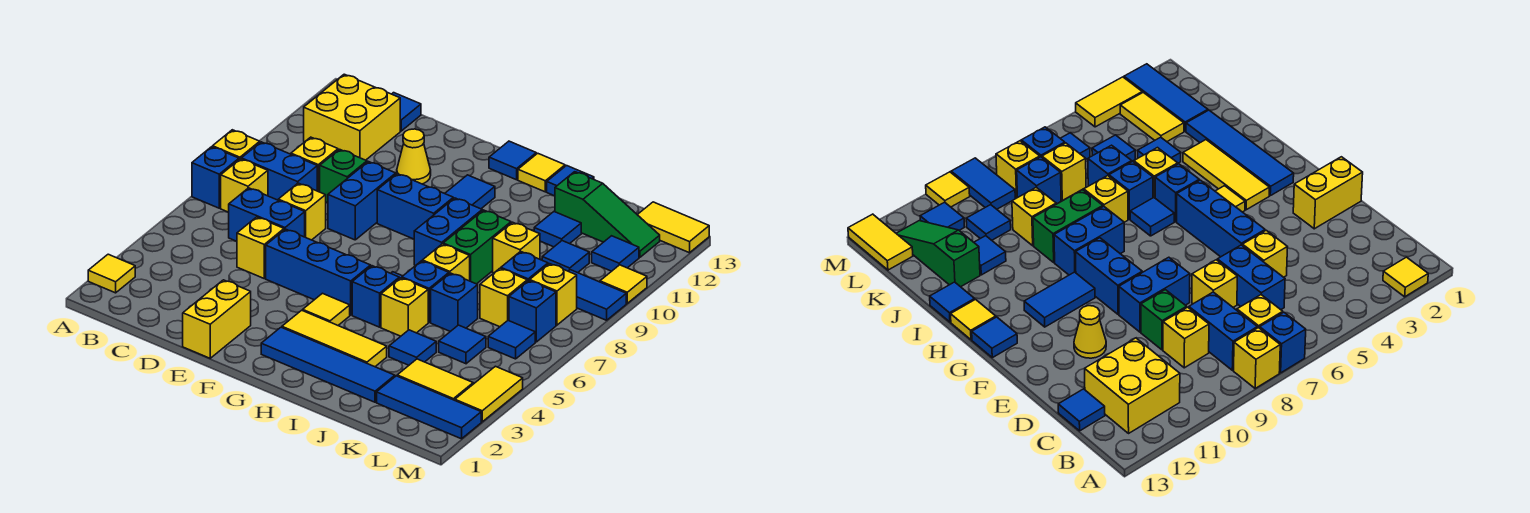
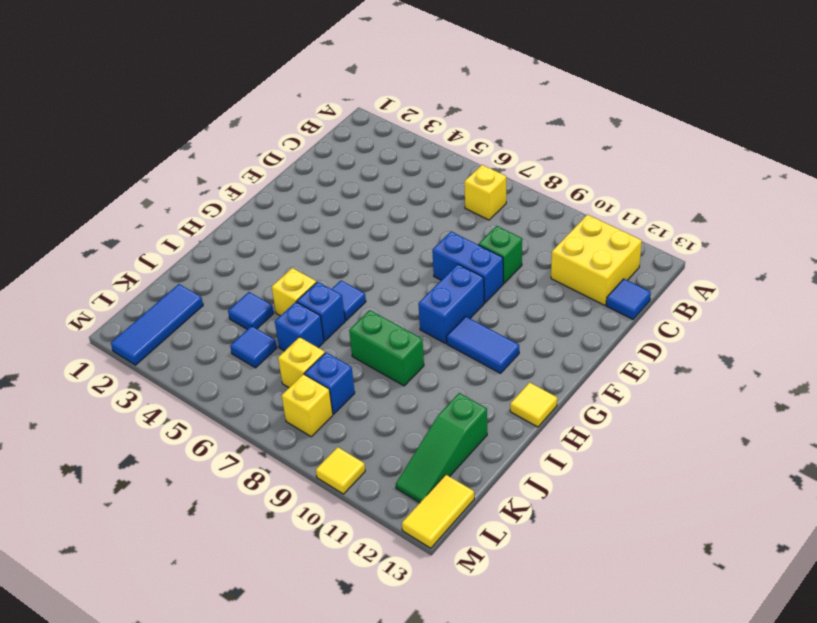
none -> yellow tile A2 level 1
none -> blue brick A7 level 1
none -> yellow brick A8 level 1
none -> blue brick B8:C8 level 1

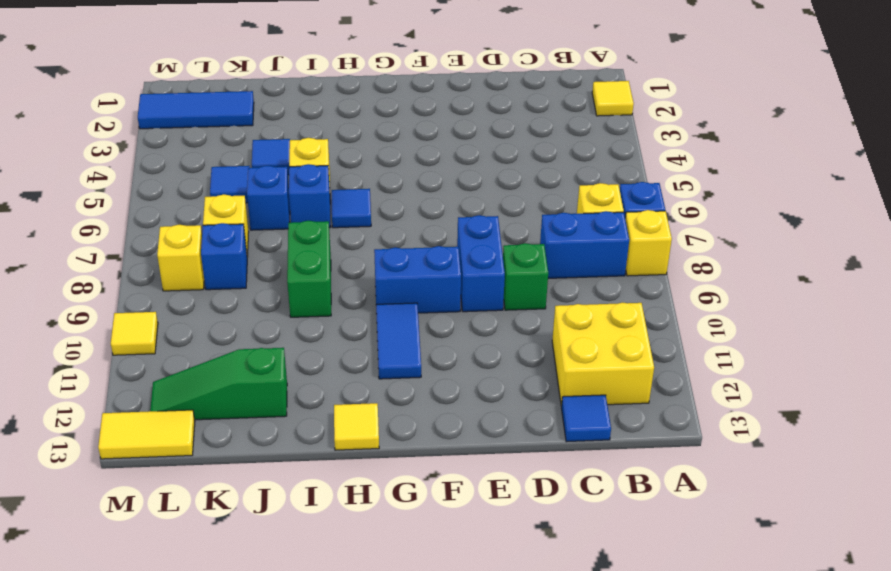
none -> blue brick C6:D6 level 1
none -> yellow brick C9 level 1
none -> yellow brick D5 level 1
none -> yellow brick D7 level 1

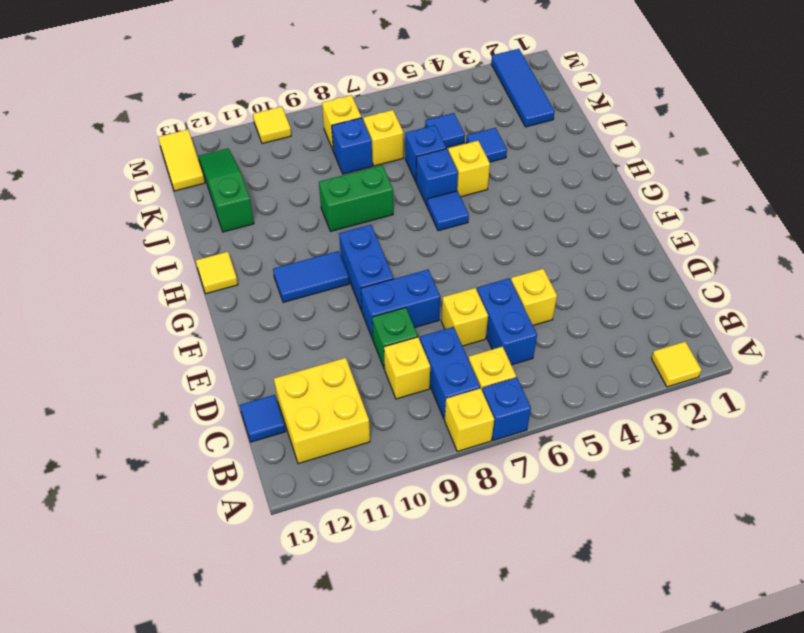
none -> yellow brick E1:E2 level 1
none -> blue brick E5:G5 level 1
none -> yellow cone E11 level 1
none -> blue tile G2:J2 level 1

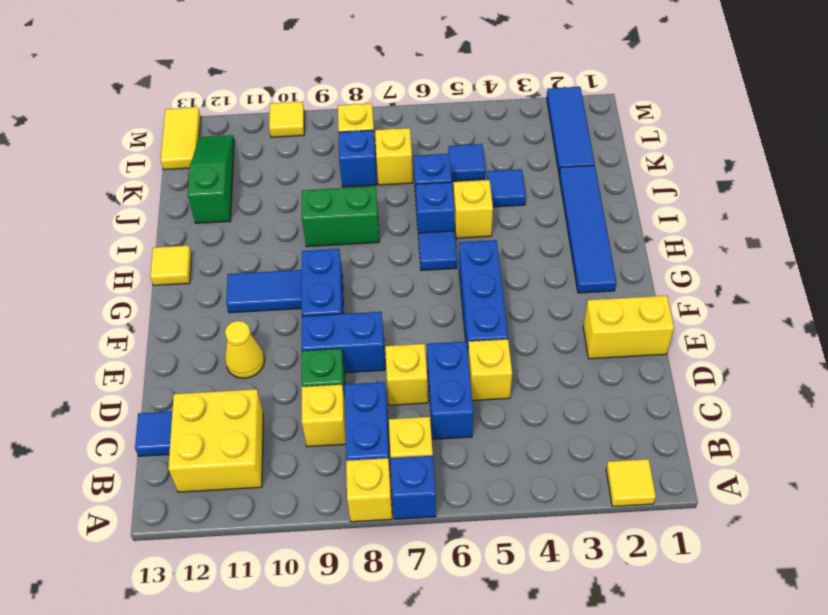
none -> yellow tile G3:I3 level 1
none -> yellow tile G4 level 1
none -> blue tile G13 level 1
none -> blue brick H5 level 1

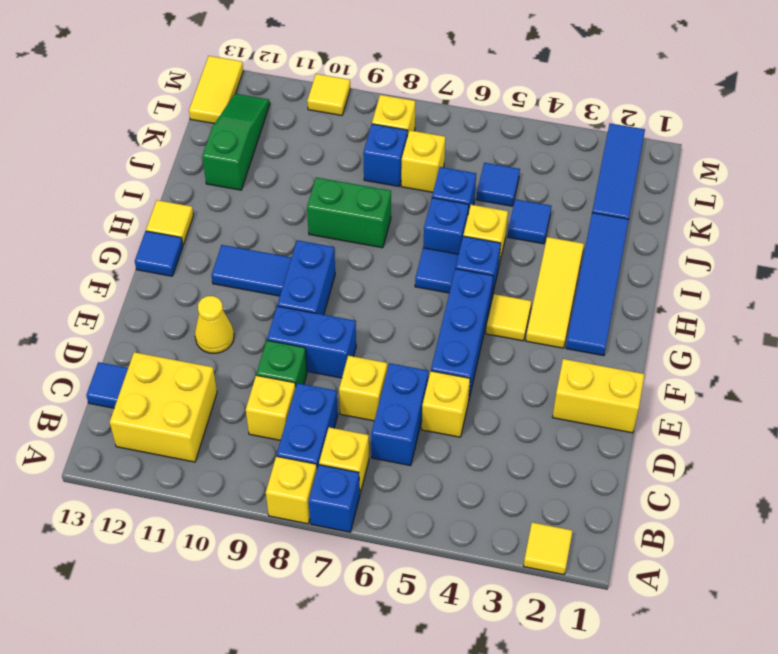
none -> blue brick H8:H9 level 1
none -> yellow brick I7 level 1
none -> blue tile I13 level 1
none -> yellow brick J9 level 1

